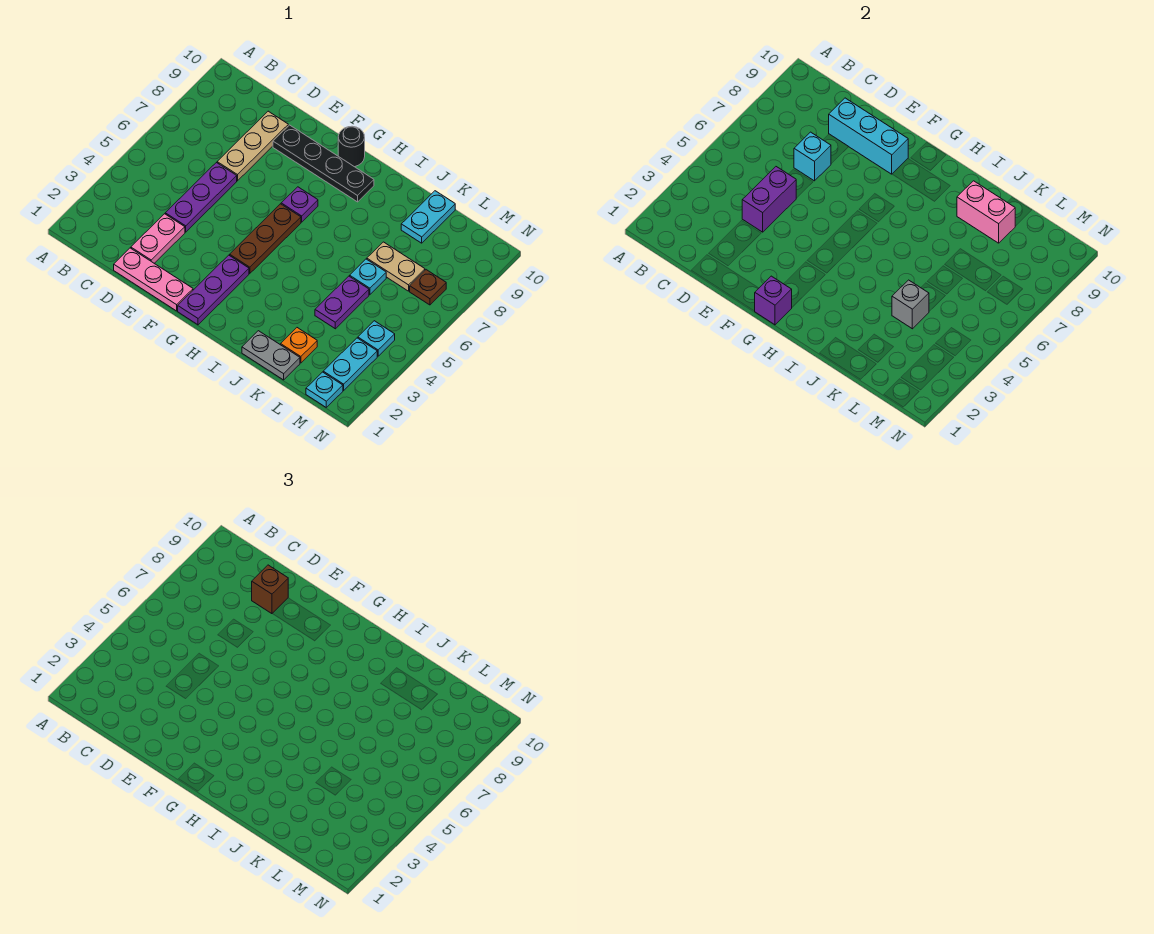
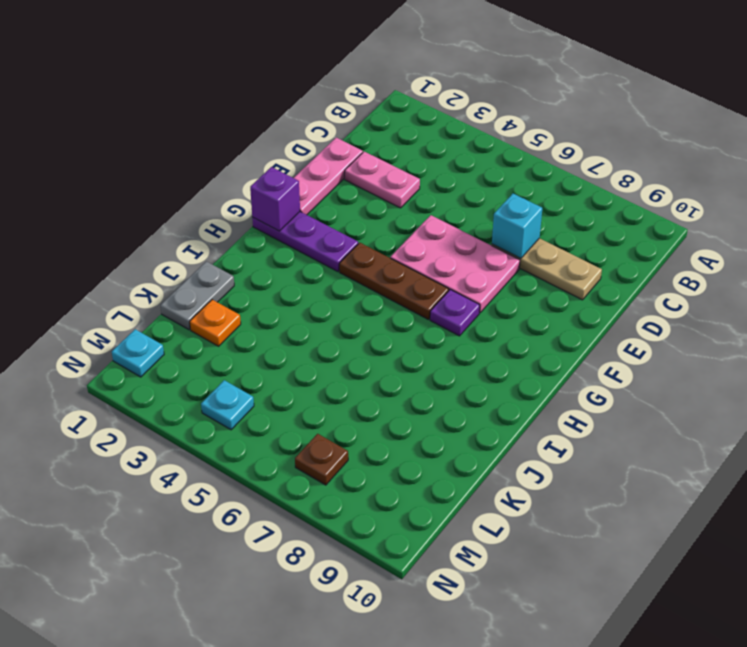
pink plate E5:F7 level 1 -> none
none -> purple plate D4:D6 level 1
none -> black plate E9:H9 level 1
none -> black round brick G10 level 1

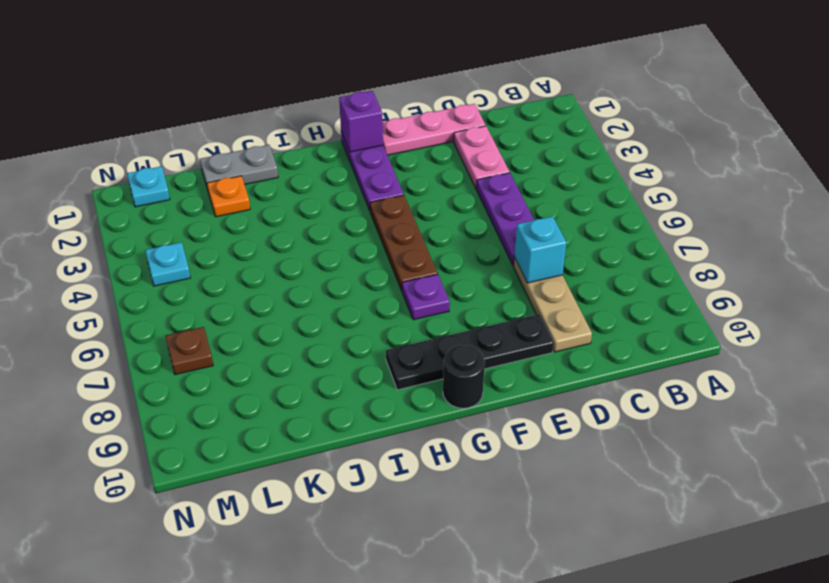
none -> purple plate K4:K5 level 1
none -> cyan plate K6 level 1
none -> tan plate K7:L7 level 1

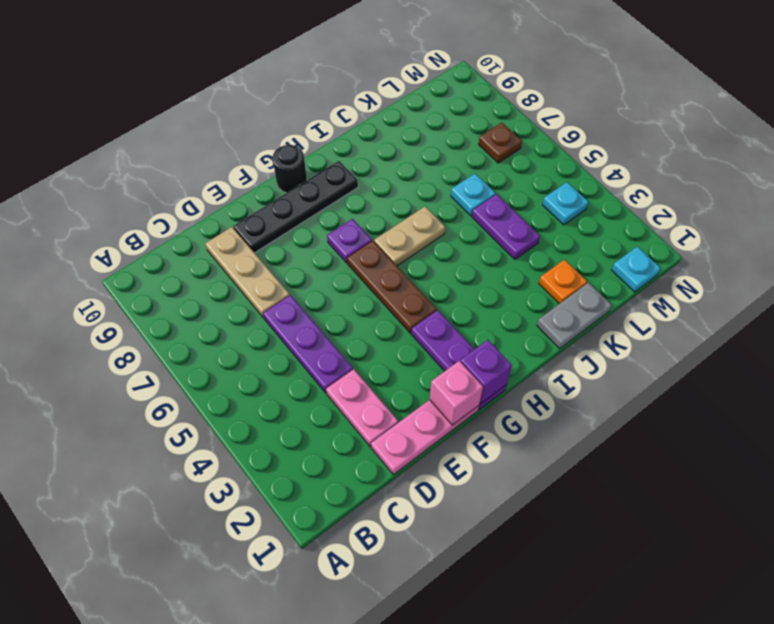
pink brick F1 level 2 -> none
tan plate H6:I6 level 1 -> tan plate K7:L7 level 1
none -> cyan plate K9:K10 level 1
none -> cyan plate M2:M3 level 1
none -> purple brick D4:D5 level 2

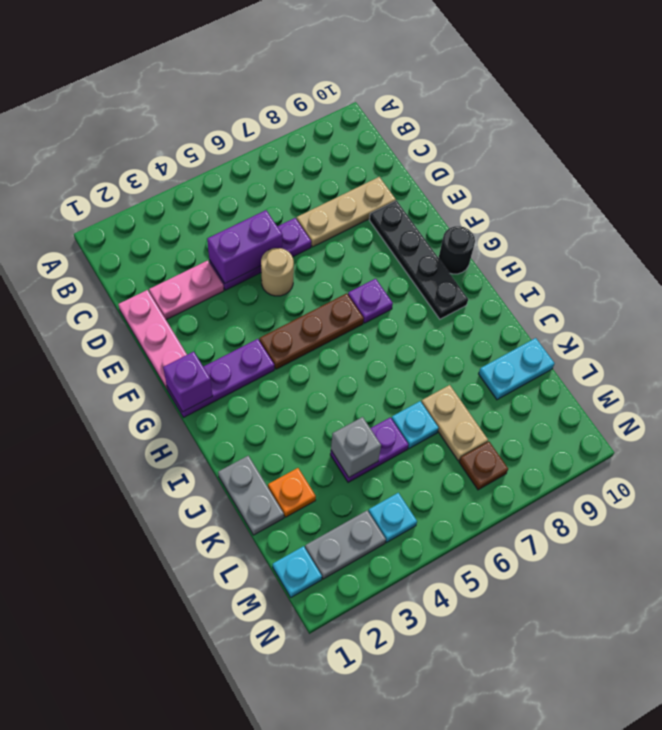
tan round brick E5 level 1 -> none
grey plate M2:M3 level 1 -> cyan plate M2:M3 level 1
none -> cyan brick D7 level 2
none -> cyan brick D9:F9 level 2
none -> pink brick J9:K9 level 2

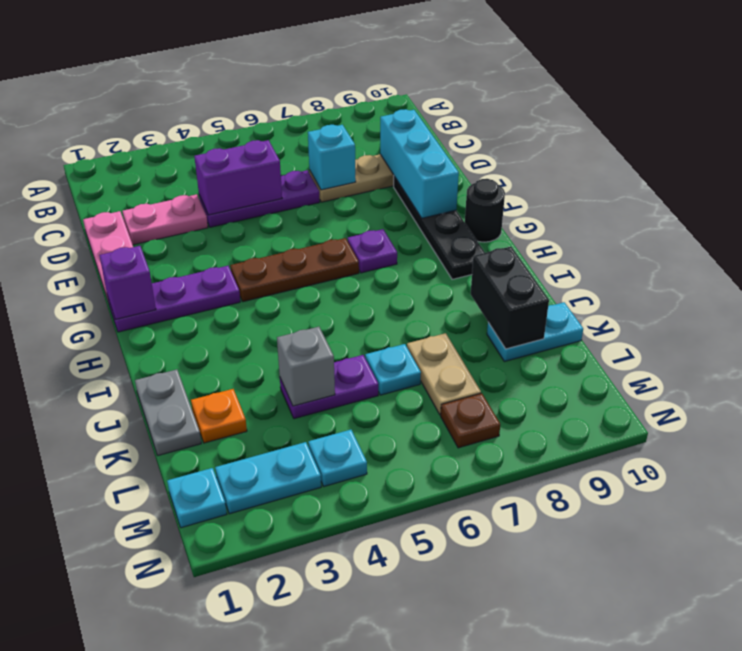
black brick J9:K9 level 2 -> pink brick J9:K9 level 2
none -> brown brick D9 level 3

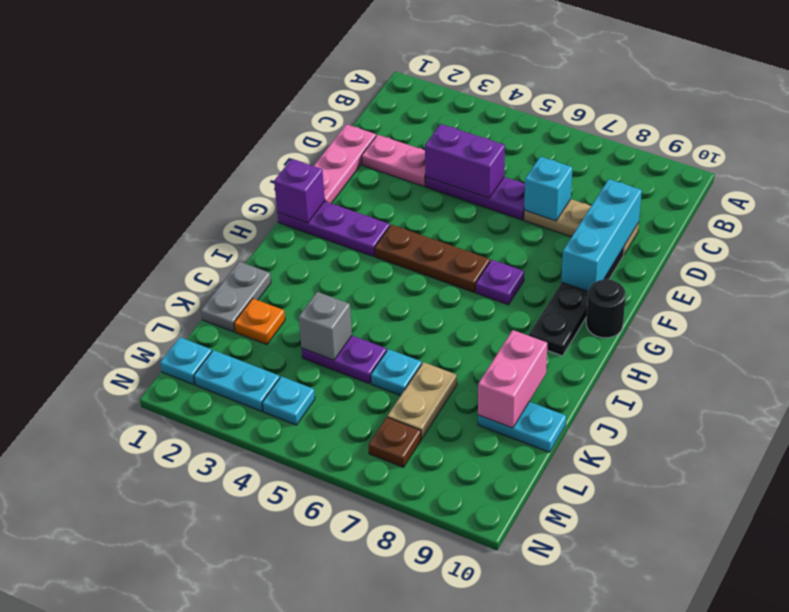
none -> brown brick D9 level 3

